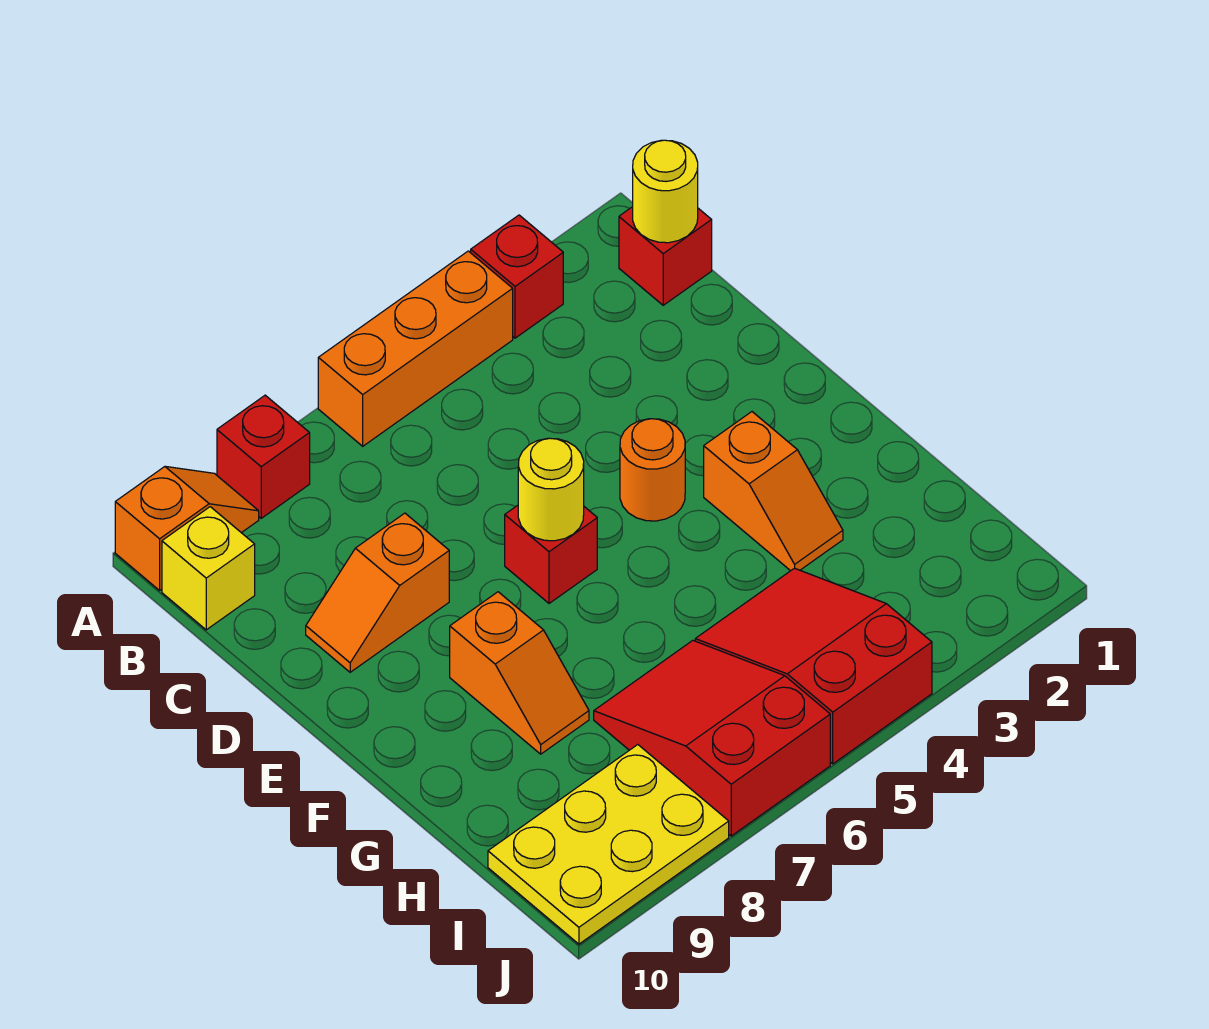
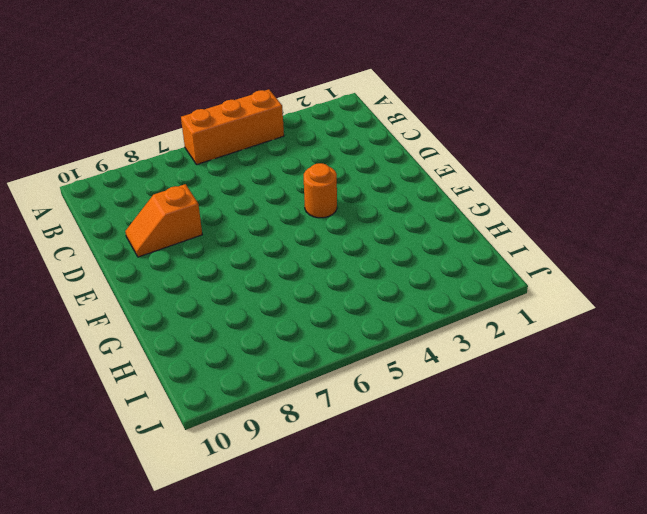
none -> red brick A3 level 1
none -> red brick A8 level 1
none -> orange slope A9:A10 level 1 top 10

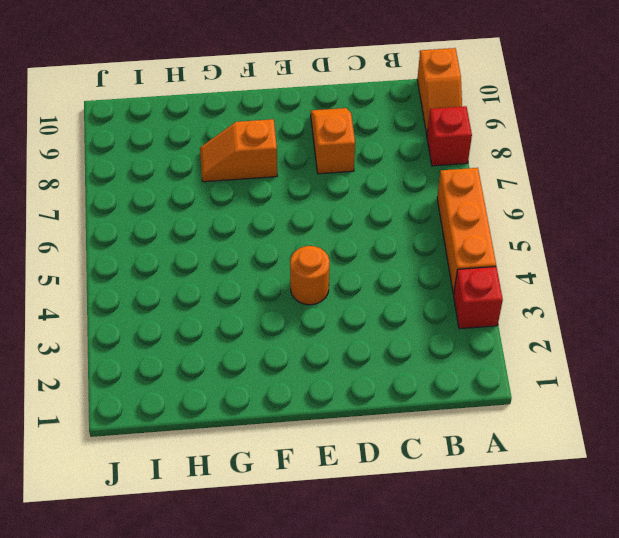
none -> red brick B1 level 1
none -> yellow brick B10 level 1
none -> red brick E6 level 1

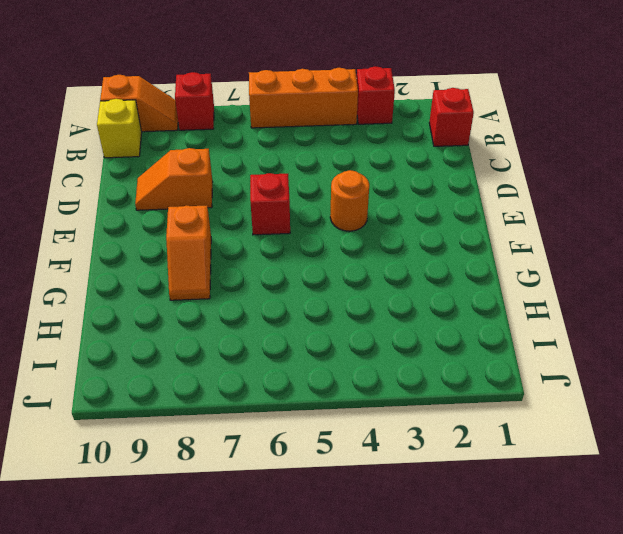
none -> orange slope F3:G3 level 1 top F
none -> red slope H4:J5 level 1 top J
none -> red slope H6:J7 level 1 top J

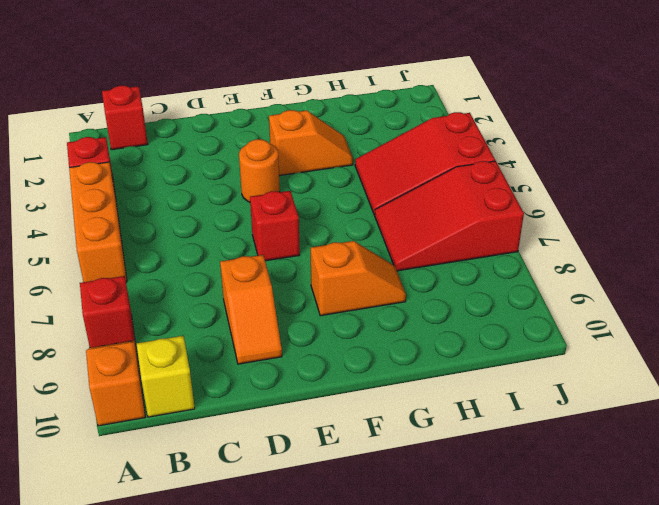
none -> yellow plate I8:J10 level 1
none -> yellow round brick B1 level 2
none -> yellow round brick E6 level 2

